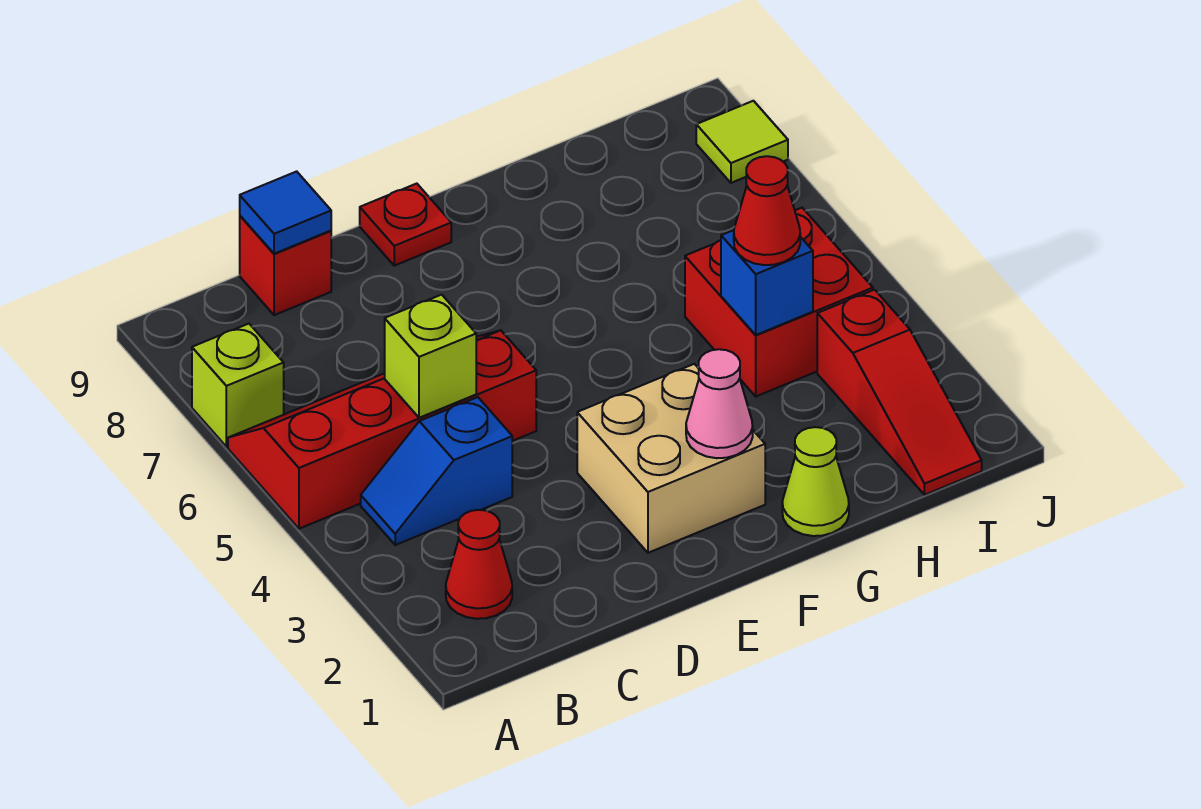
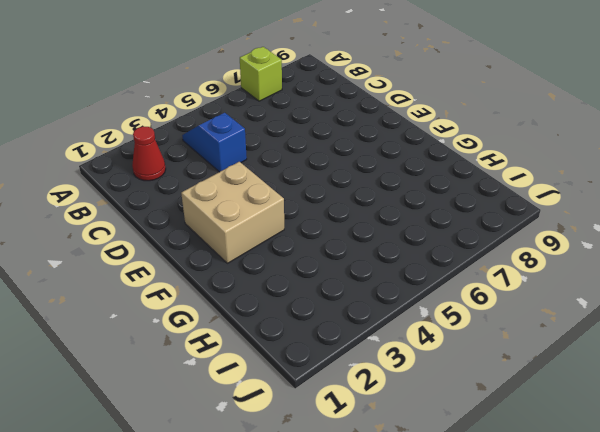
none -> red slope A5:D6 level 1 top 5
none -> red brick C9 level 1
none -> red plate E9 level 1

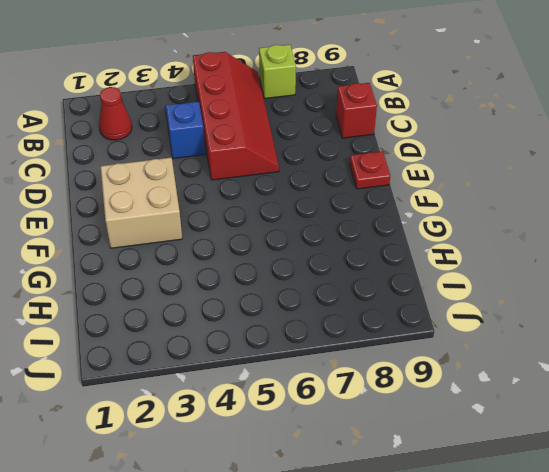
none -> lime cone G1 level 1
none -> red brick H4:I5 level 1
none -> red slope I1:I3 level 1 top 3

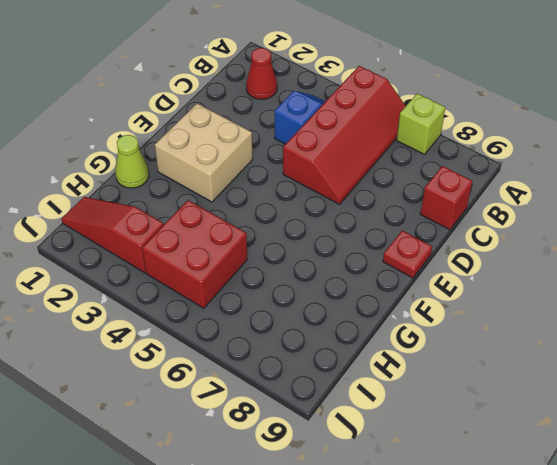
none -> lime tile J8 level 1
none -> lime brick C5 level 2
none -> blue tile C9 level 2

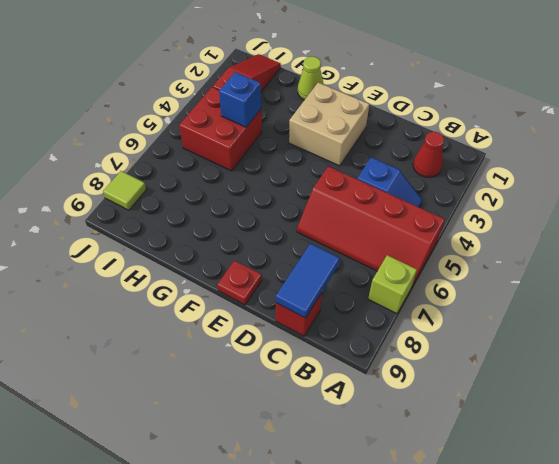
blue tile C8:C9 level 2 -> blue tile C9 level 2
none -> lime brick C5 level 2
none -> pink cone F2 level 2
none -> red cone H4 level 3

